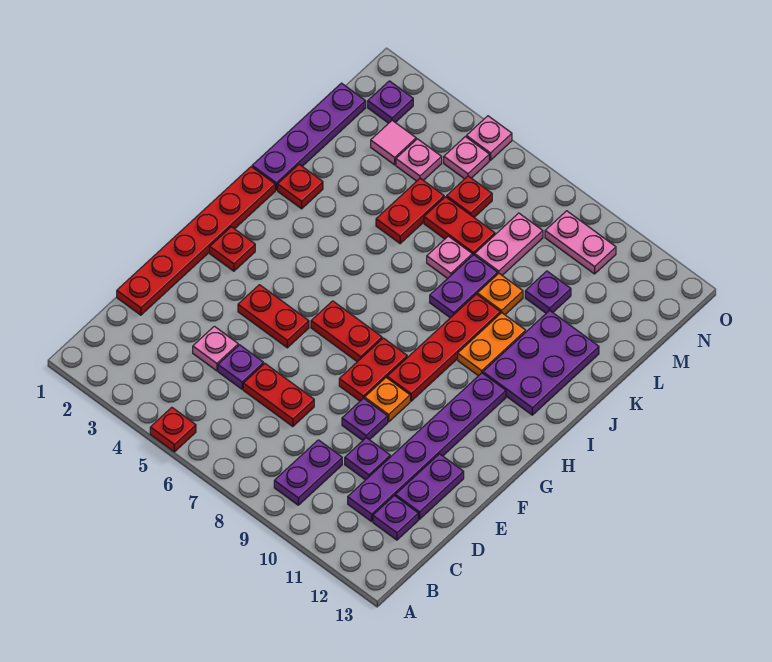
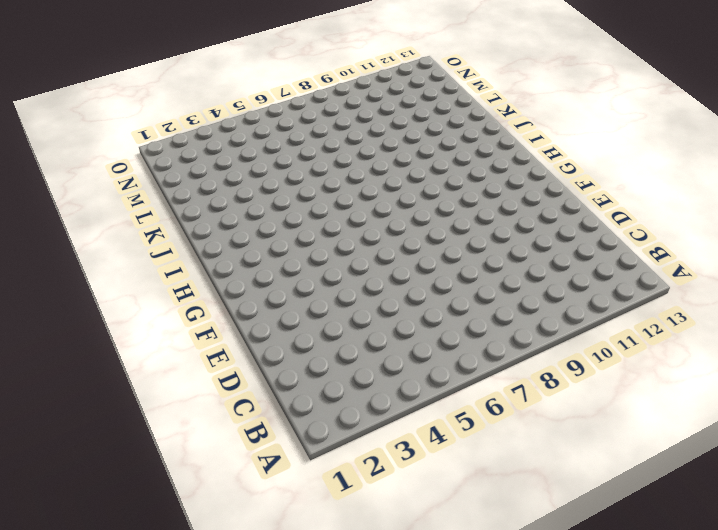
none -> red plate A5 level 1
none -> purple plate B9:C9 level 1
none -> purple plate C11:H11 level 1
none -> purple plate C12 level 1

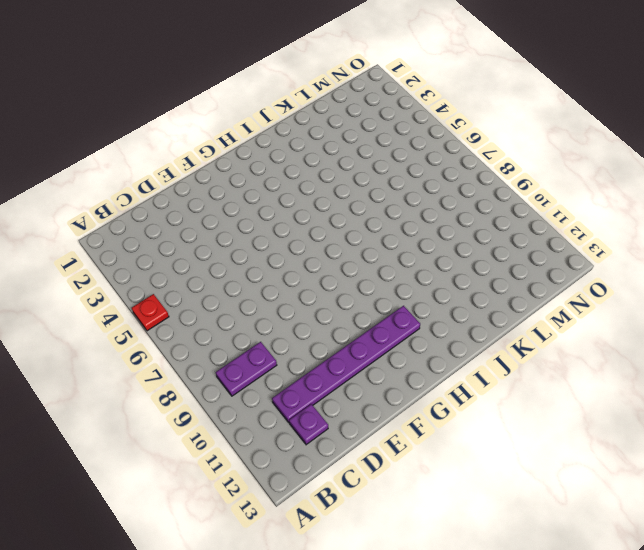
none -> red plate D1:I1 level 1
none -> pink plate D4 level 1
none -> purple plate D5 level 1
none -> red plate D6:D7 level 1

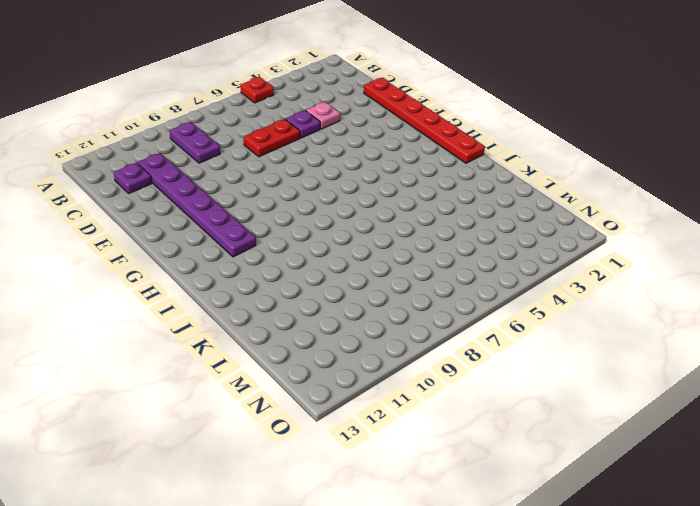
none -> purple plate D10 level 1
none -> purple plate D12:E12 level 1
none -> purple plate E9 level 1
none -> red plate F4:F5 level 1

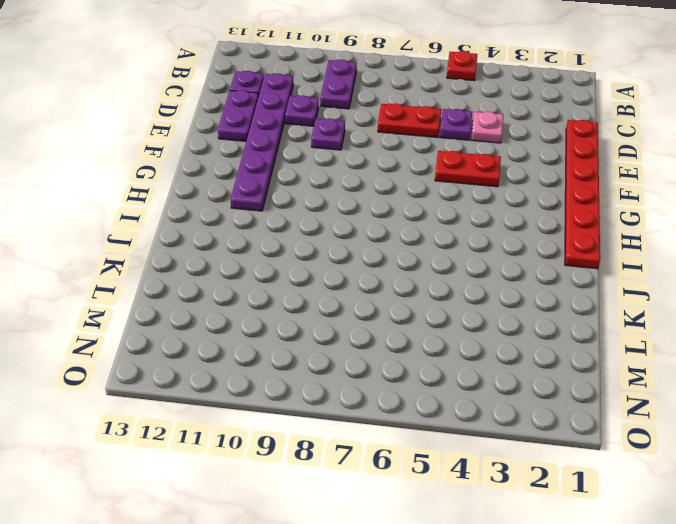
none -> red plate F8:G8 level 1
none -> orange plate F9 level 1
none -> red plate G2 level 1
none -> red plate G6:G7 level 1

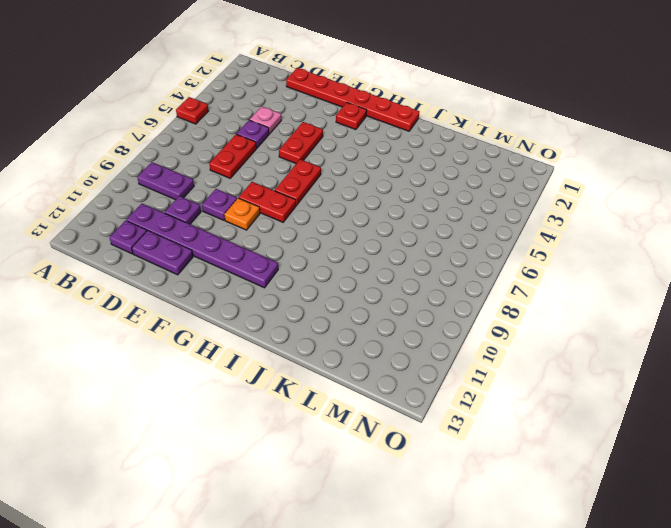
none -> red plate G9:J9 level 1
none -> orange plate I10:J10 level 1
none -> purple plate I11:K12 level 1
none -> purple plate J1:M1 level 1

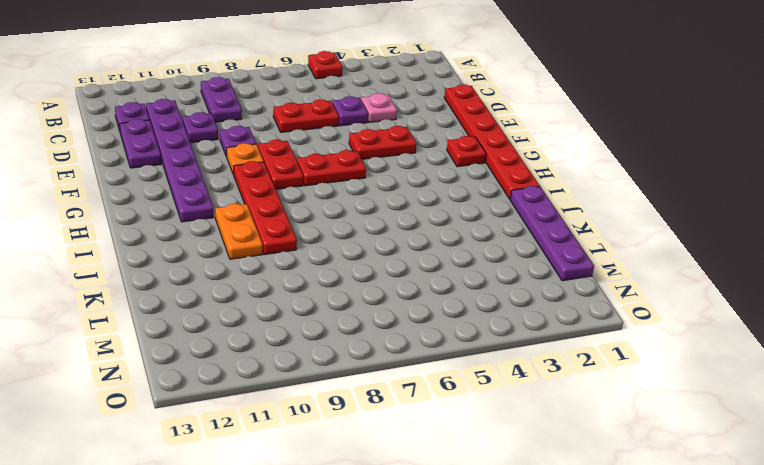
none -> purple plate I11:K12 level 1
none -> red plate J2 level 1
none -> purple plate J8:K8 level 1
none -> red plate K5:L5 level 1

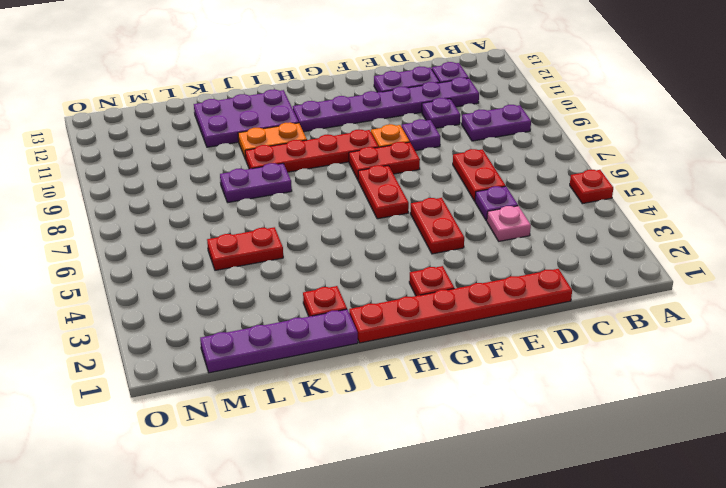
none -> pink plate K7 level 1
none -> orange plate K9 level 1
none -> red plate L6:L7 level 1
none -> pink plate L8:M8 level 1

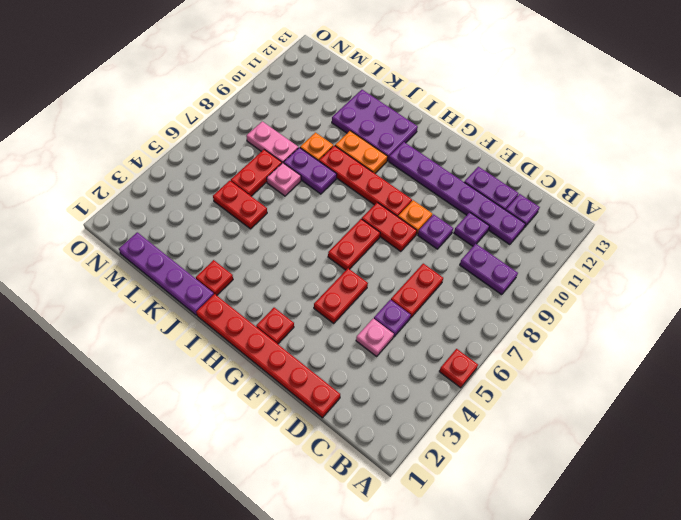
none -> purple plate L10 level 1
none -> pink tile M3 level 1
none -> pink plate M4 level 1
none -> red plate M6 level 1

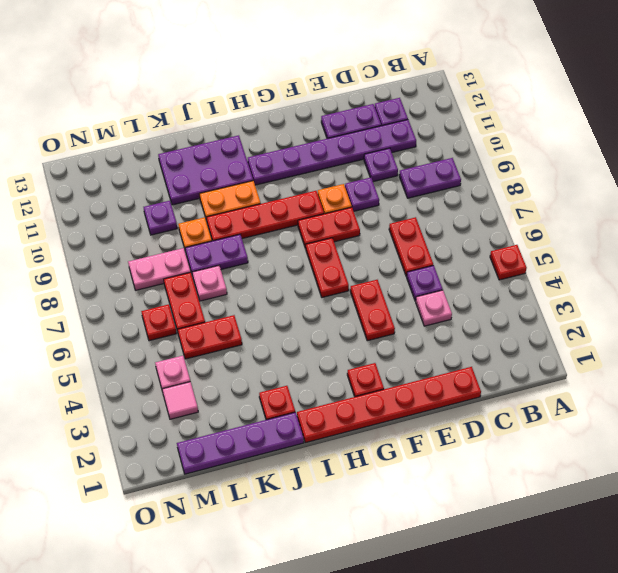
none -> purple plate N2 level 1
none -> pink plate N5 level 1
none -> pink plate N9:N10 level 1
none -> pink plate O5 level 1

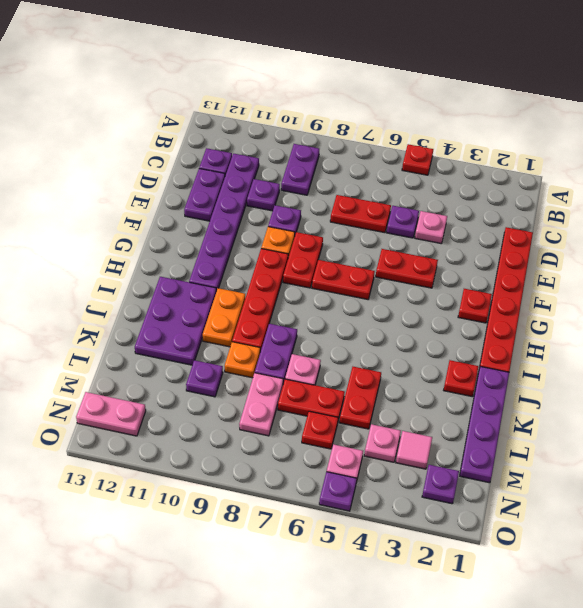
pink plate N12:N13 level 1 -> pink plate N9:N10 level 1
purple plate O5 level 1 -> pink plate O5 level 1

